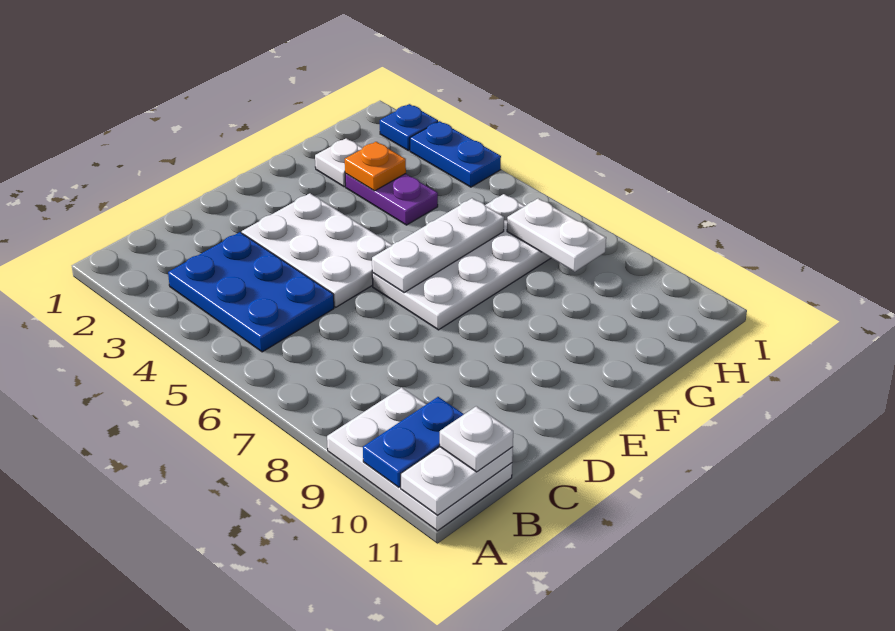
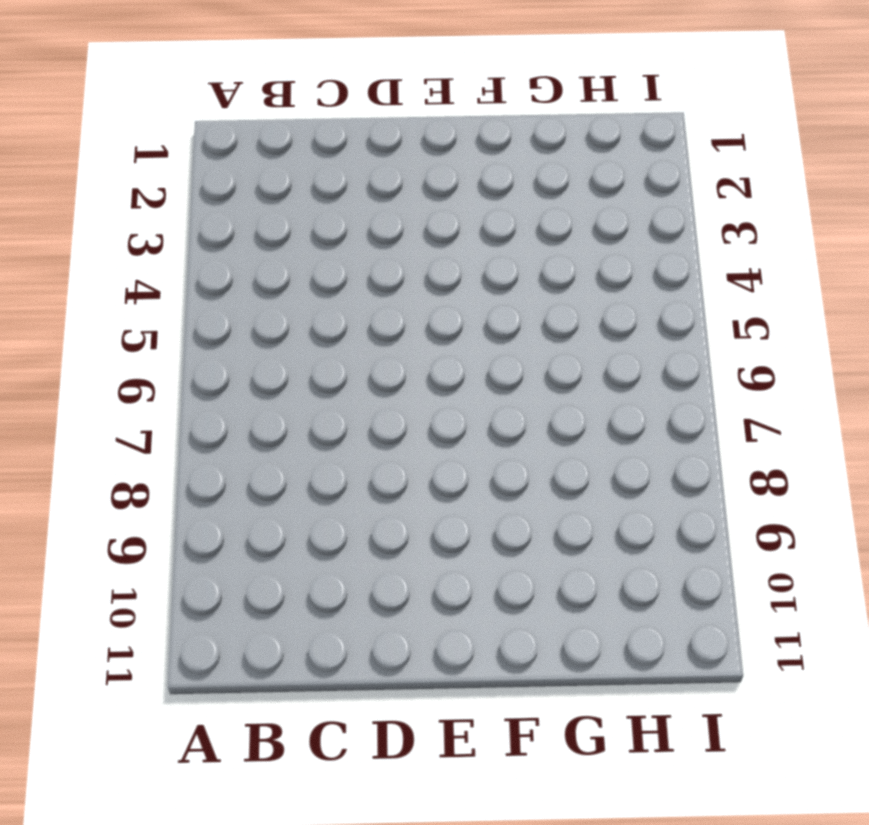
none -> white plate A9:B11 level 1
none -> blue plate B3:C5 level 1
none -> white plate D3:E5 level 1

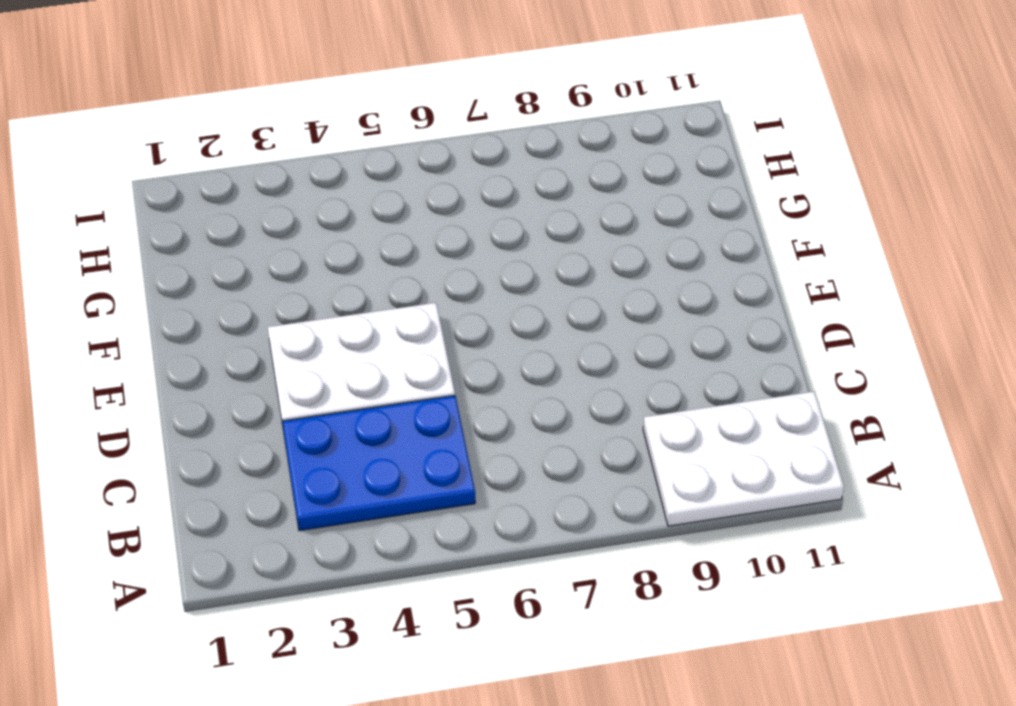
none -> white plate E6:H7 level 1
none -> white plate G2 level 1
none -> purple plate G3:G4 level 1

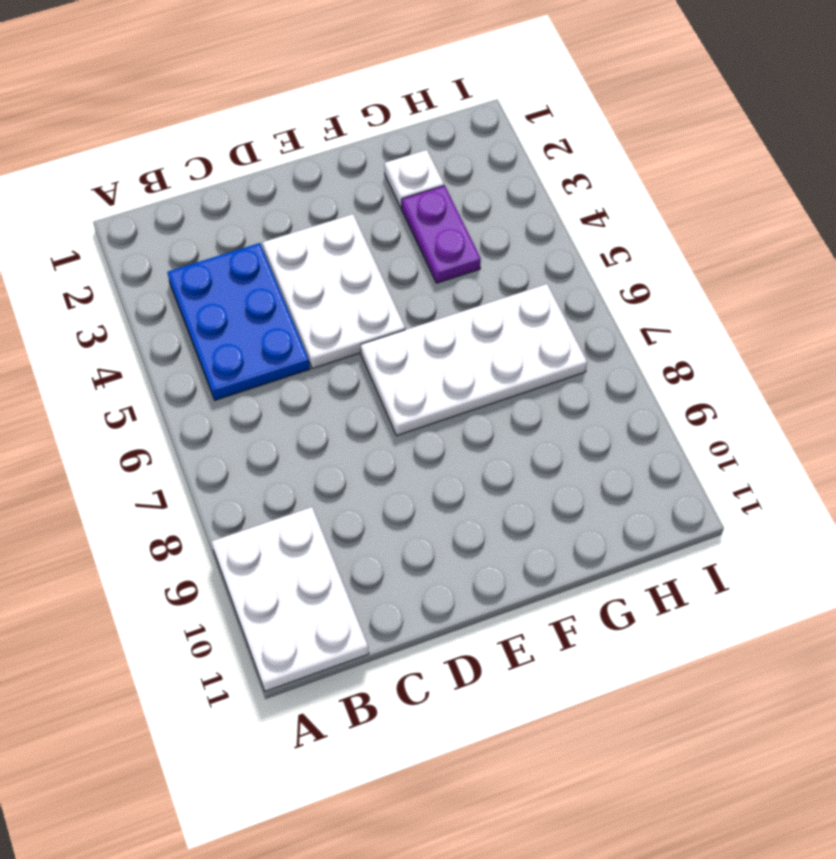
none -> blue plate I2 level 1
none -> blue plate I3:I4 level 1
none -> blue plate A10:B10 level 2

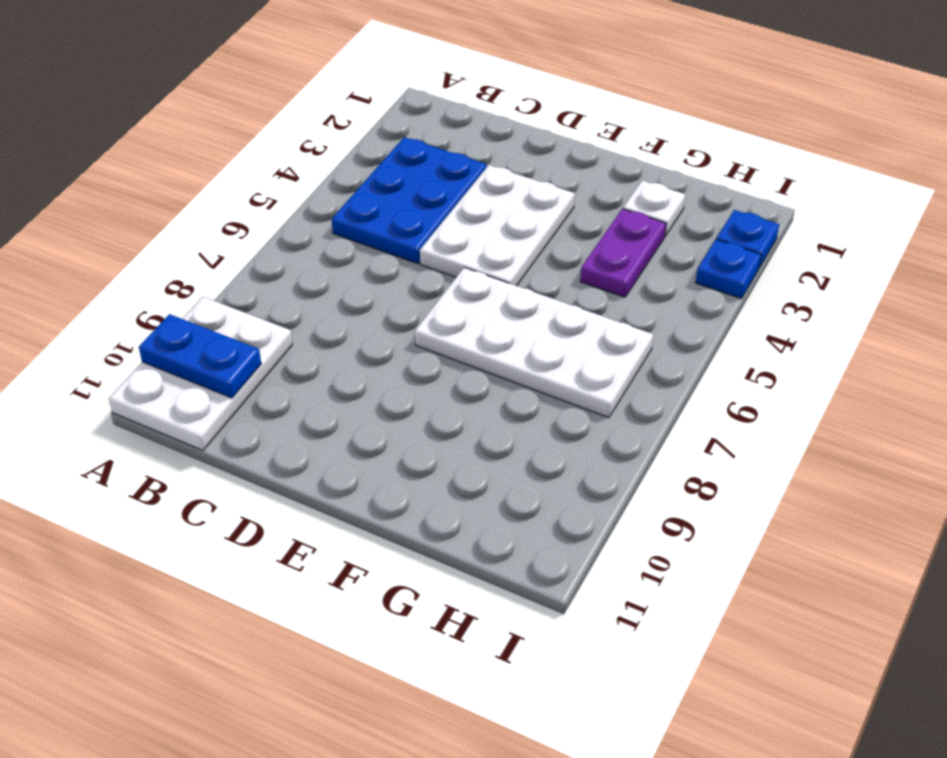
blue plate I3 level 1 -> blue plate I3:I4 level 1
none -> white plate A11:B11 level 2
none -> white plate E6:G6 level 2
none -> orange plate G3 level 2

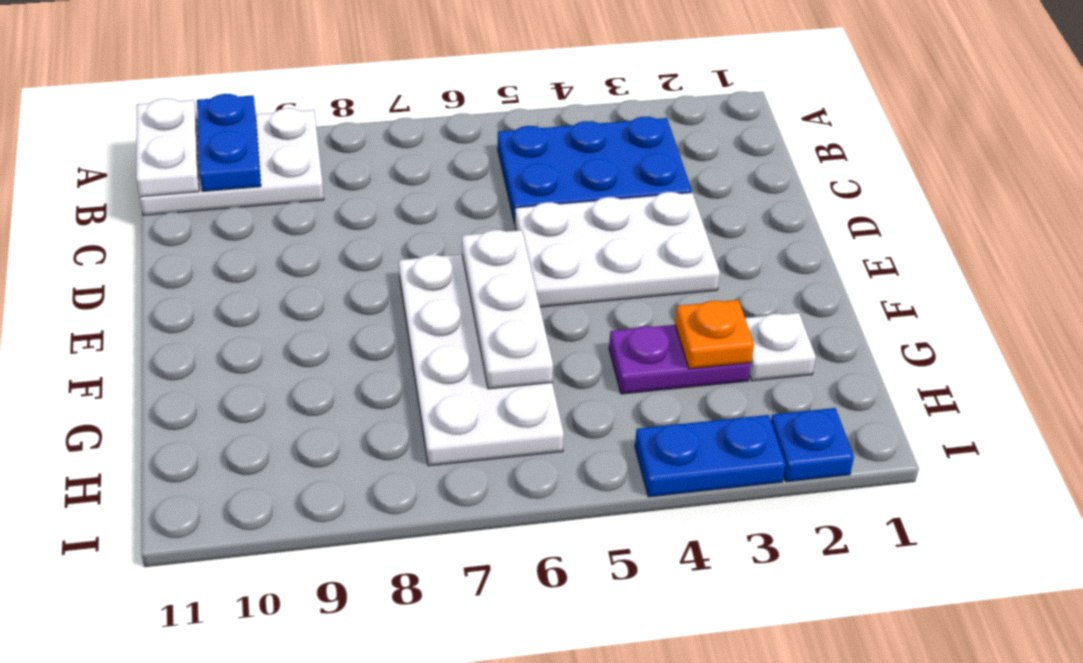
none -> white plate H7:H8 level 2
none -> white plate B11 level 3

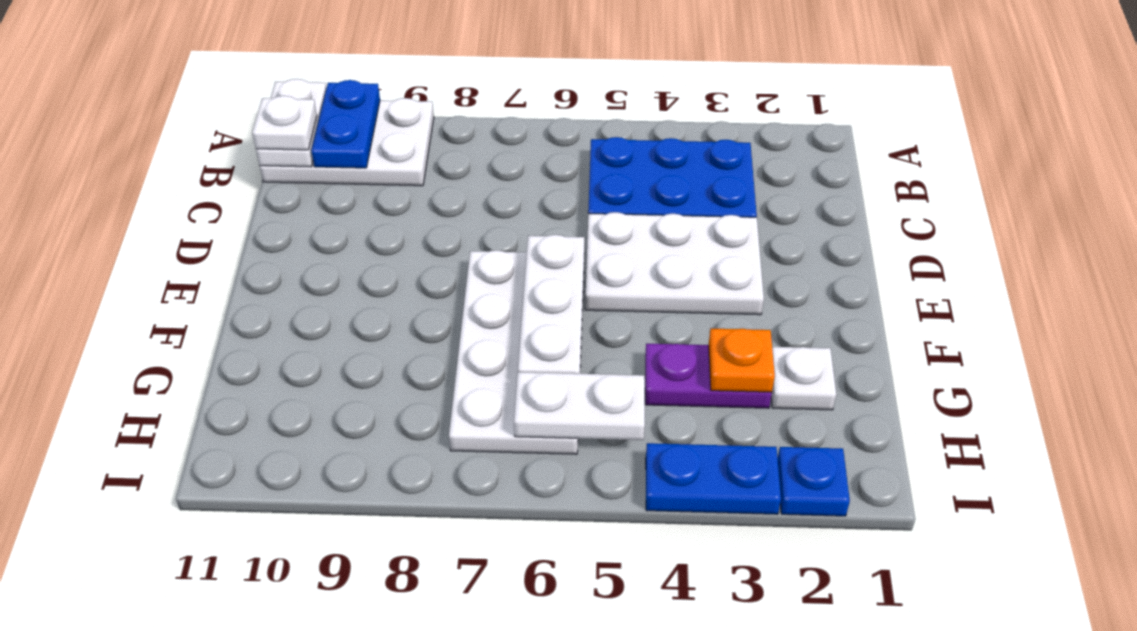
white plate H5:H6 level 2 -> white plate H7:H8 level 2

